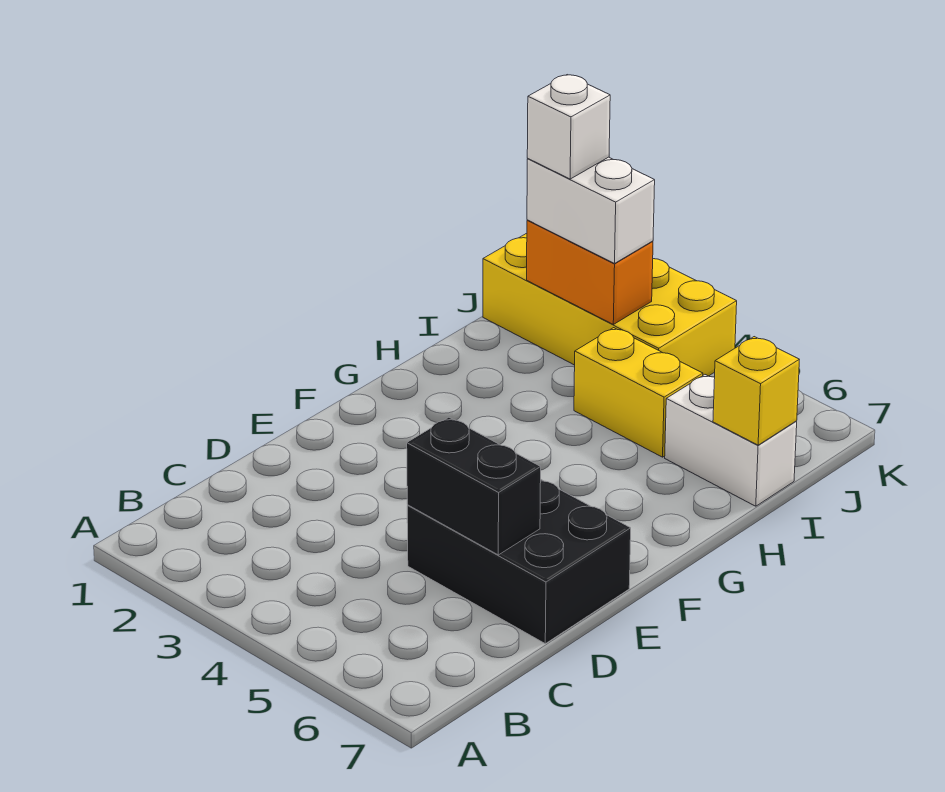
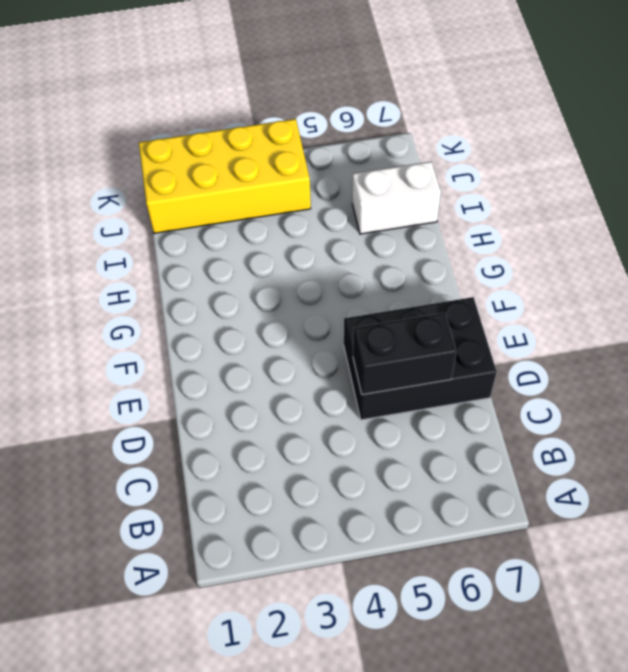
none -> yellow brick I4:I5 level 1
none -> yellow brick I7 level 2

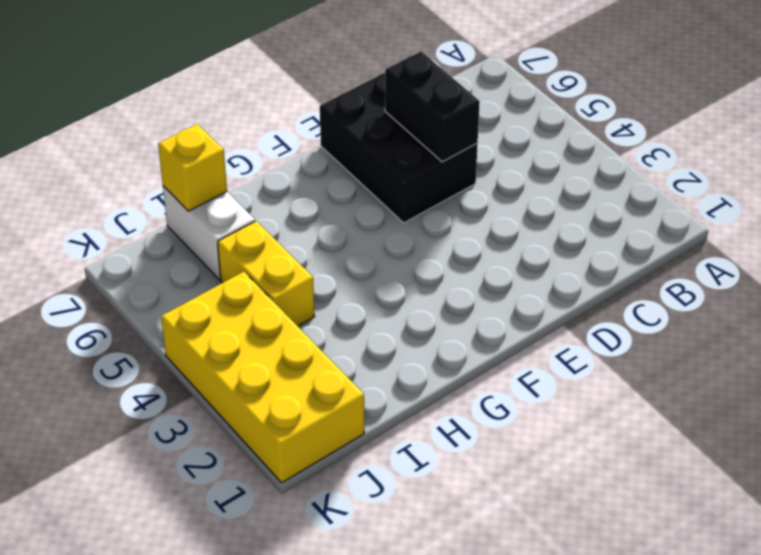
none -> orange brick J2:J3 level 2
none -> white brick J2:J3 level 3

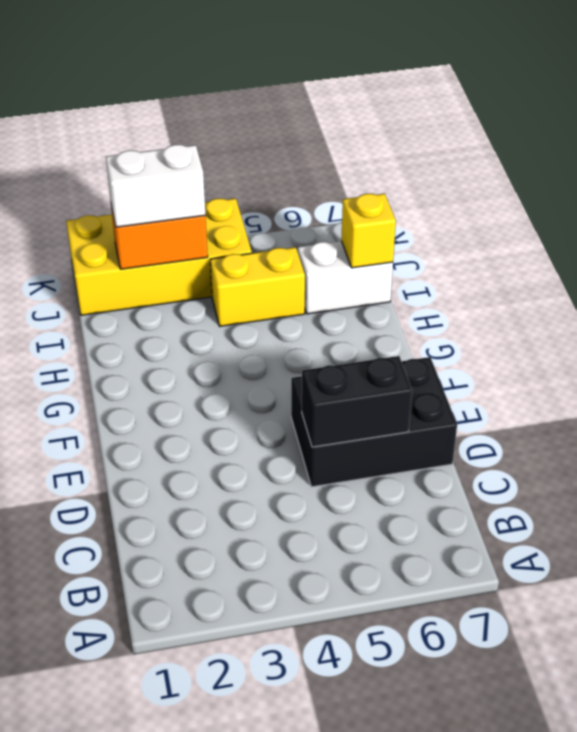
none -> white brick J2 level 4

